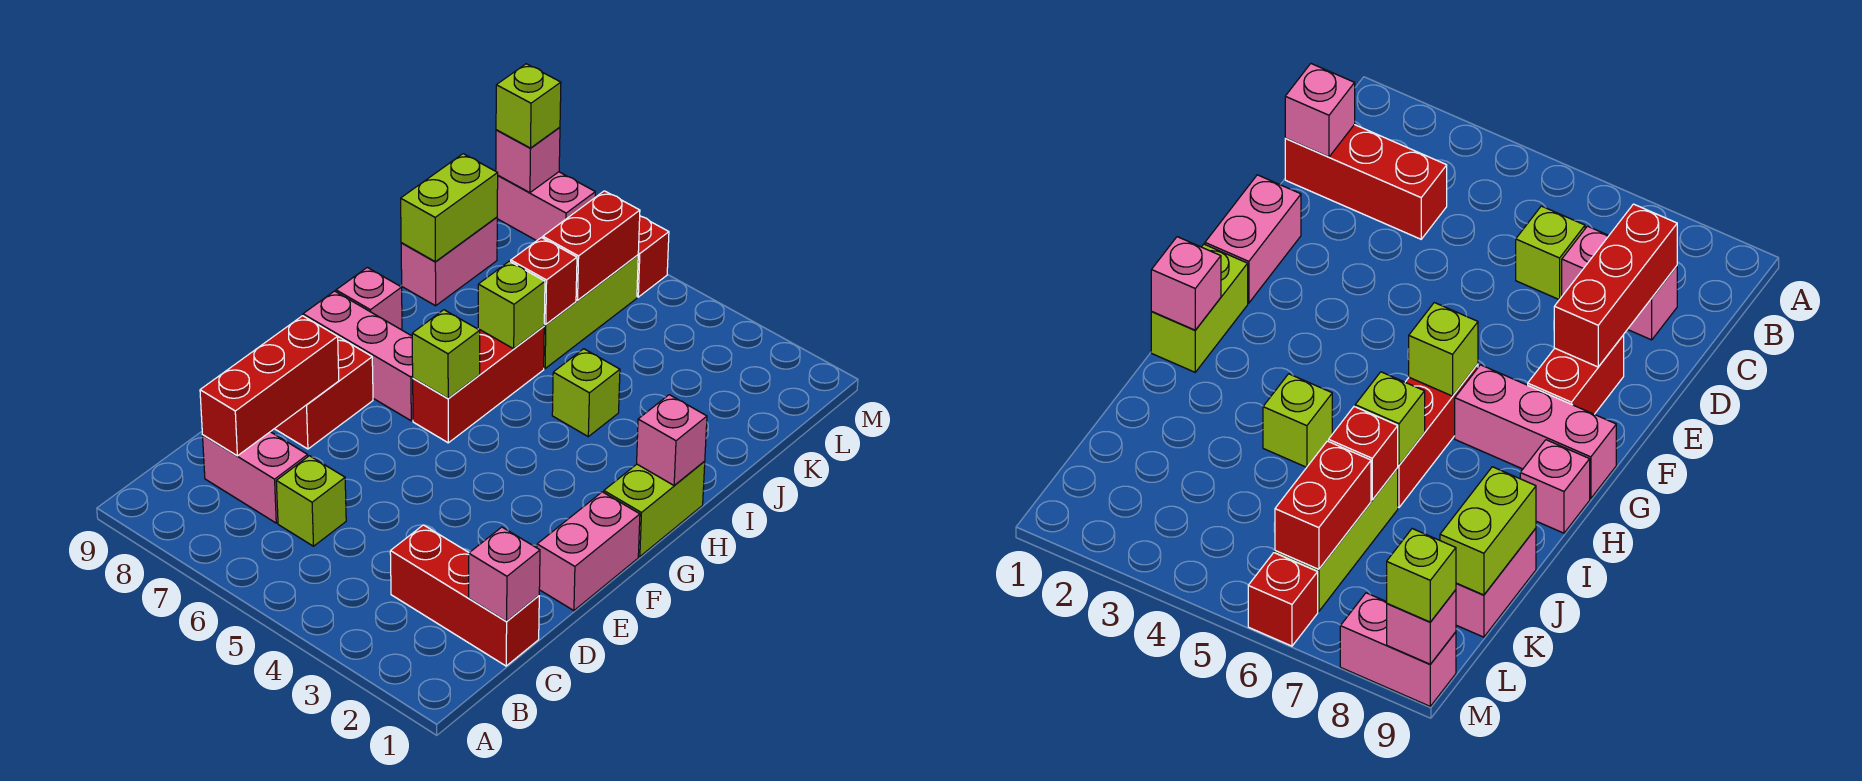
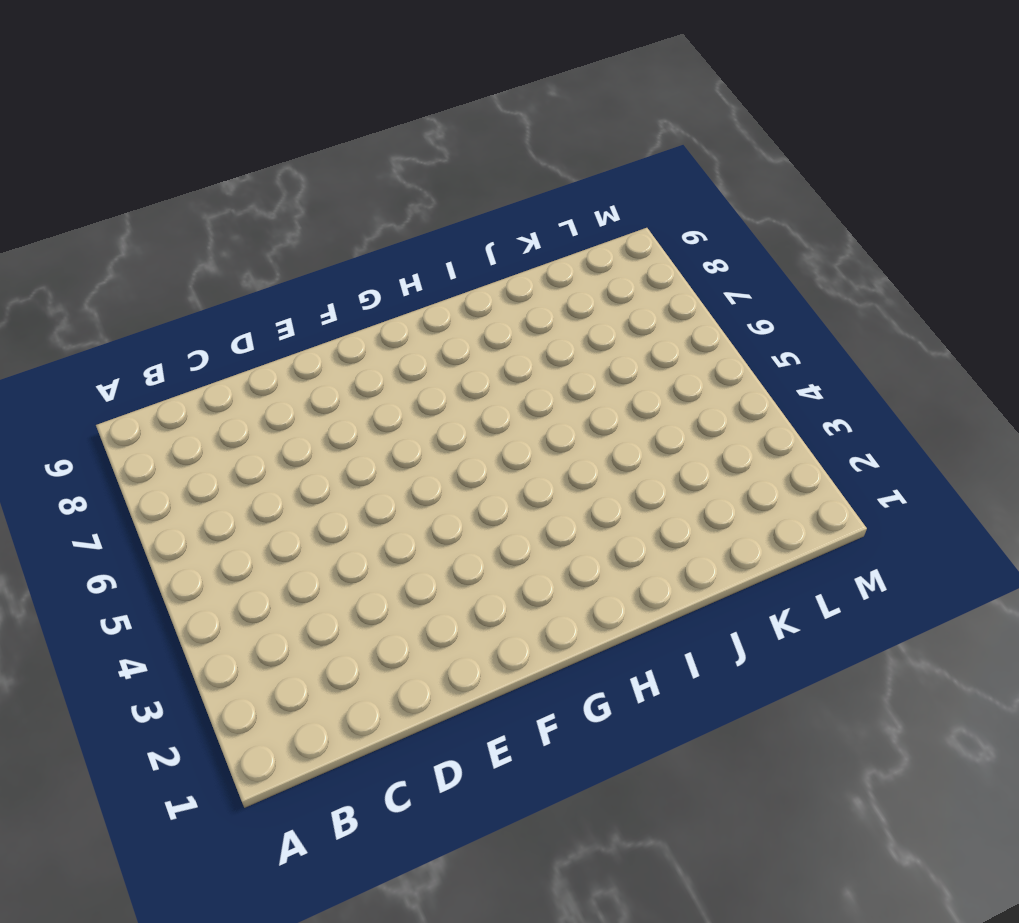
none -> red brick C1:C3 level 1
none -> lime brick C6 level 1
none -> pink brick C7:C8 level 1

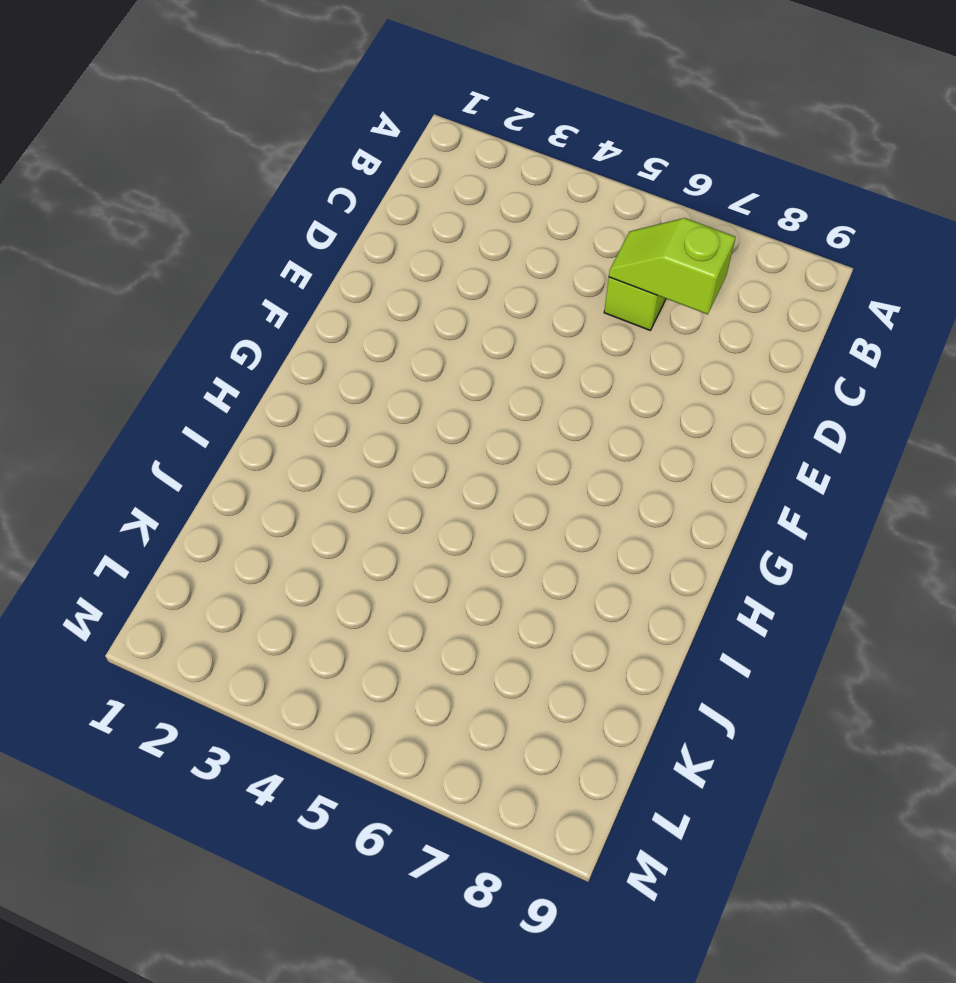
lime slope C6:C7 level 2 top 7 -> none
none -> red brick C1:C3 level 1
none -> pink brick C7:C8 level 1
none -> pink brick E1:F1 level 1

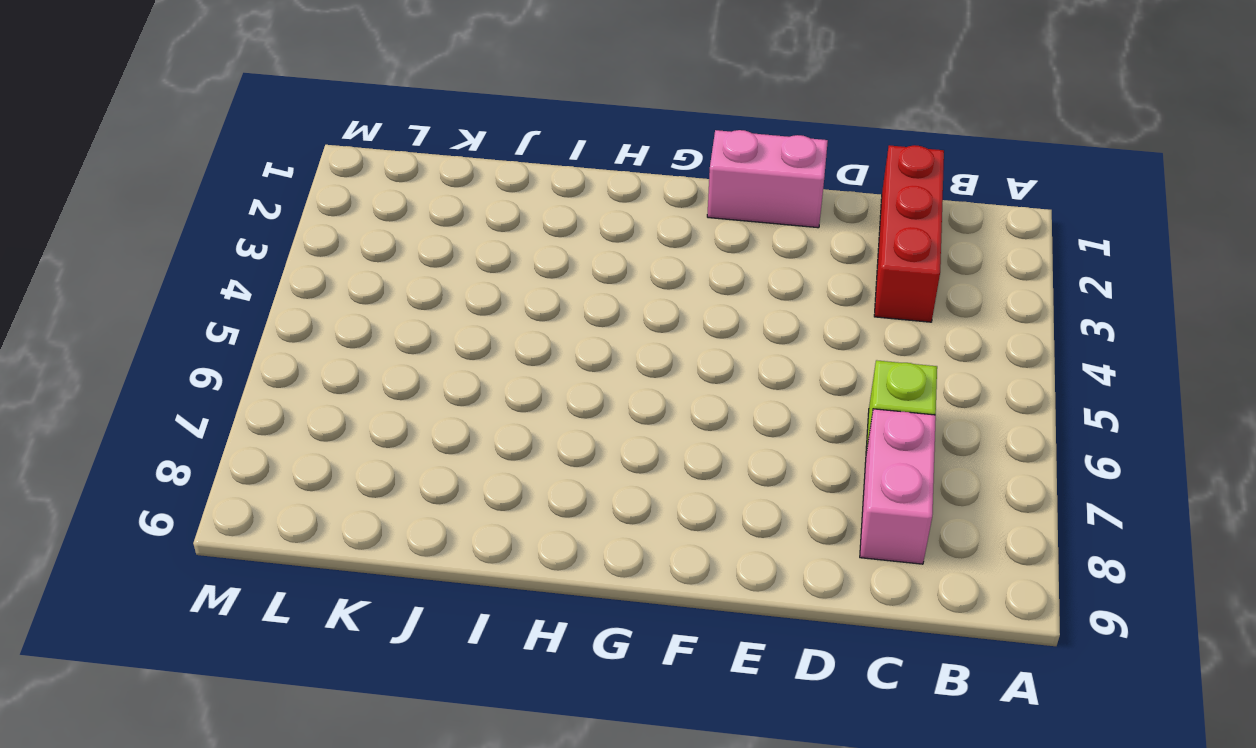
none -> red brick E8:F8 level 1
none -> lime brick G1:H1 level 1
none -> red brick G6:I6 level 1

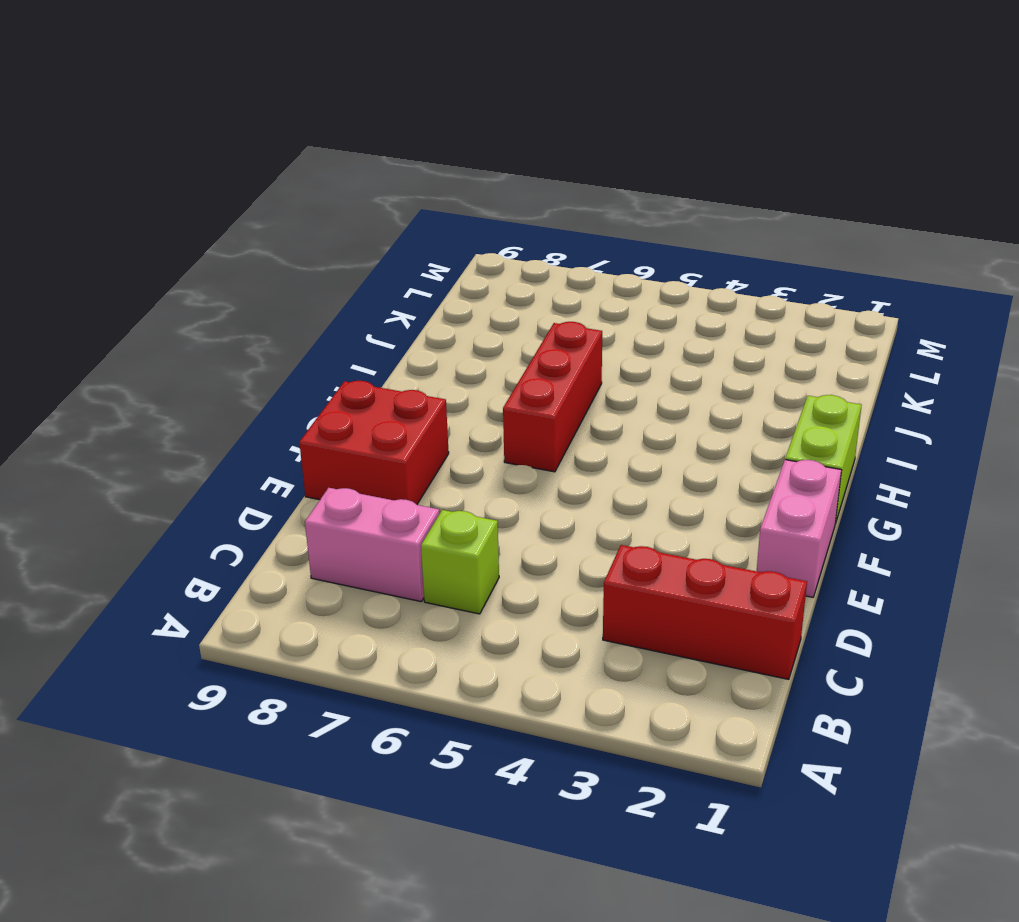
red brick E8:F9 level 1 -> red brick E8:F8 level 1
none -> pink brick G7:G9 level 1
none -> pink brick H9 level 1
none -> lime brick I4 level 1

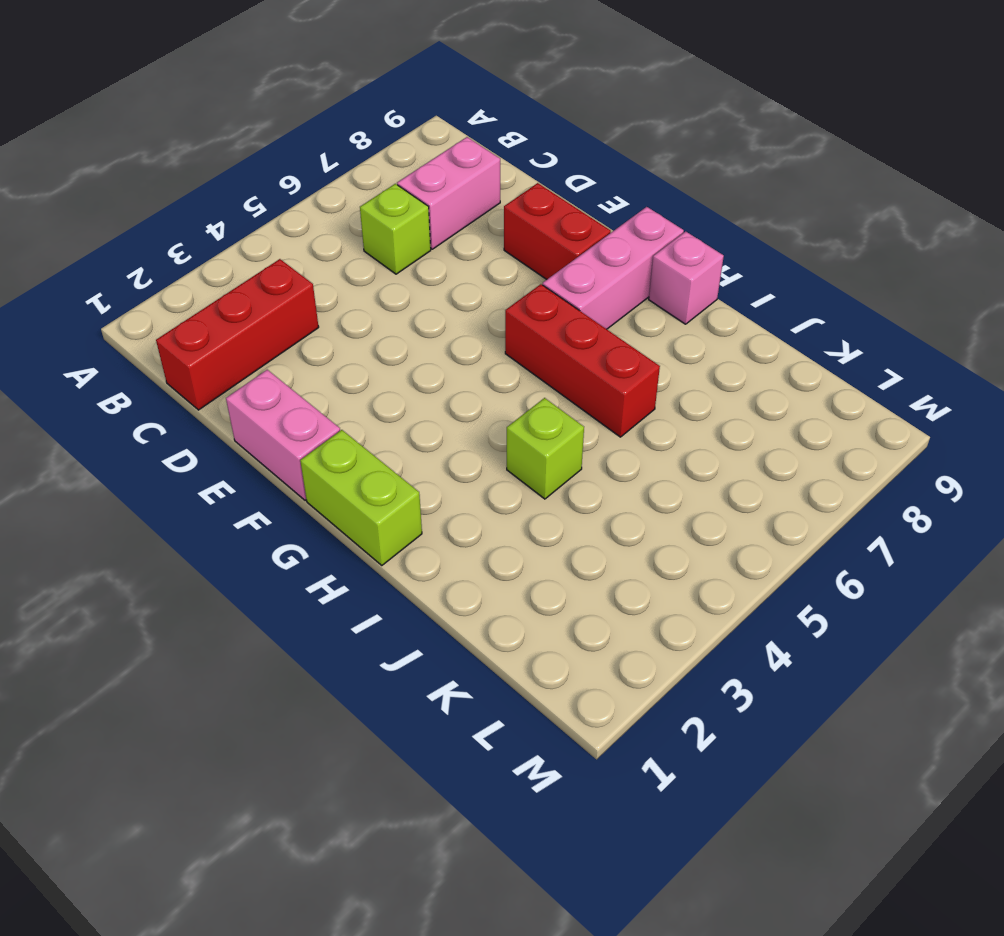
none -> lime brick J6:L6 level 1
none -> pink brick J9:K9 level 1
none -> red brick M6 level 1

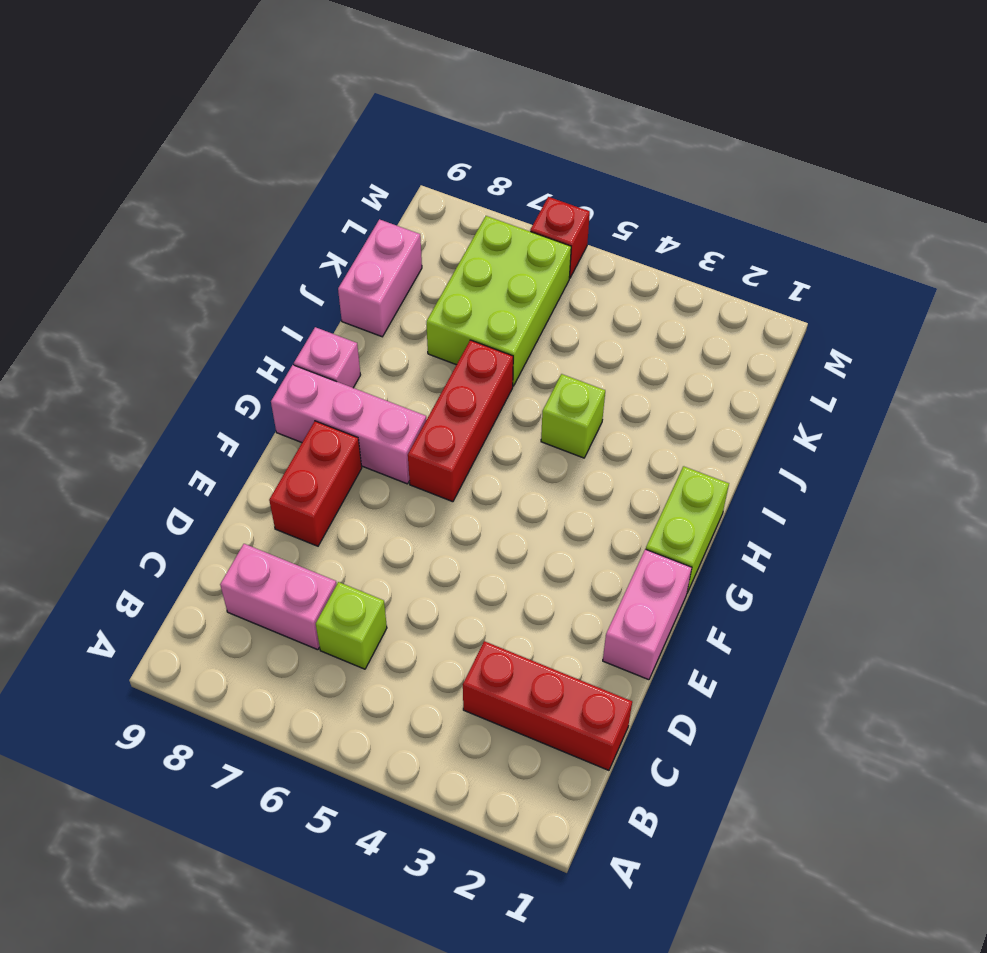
lime brick J6:L7 level 1 -> lime brick J6:L6 level 1
none -> pink brick M8:M9 level 1
none -> pink brick C1 level 2
none -> red brick C8:E8 level 2

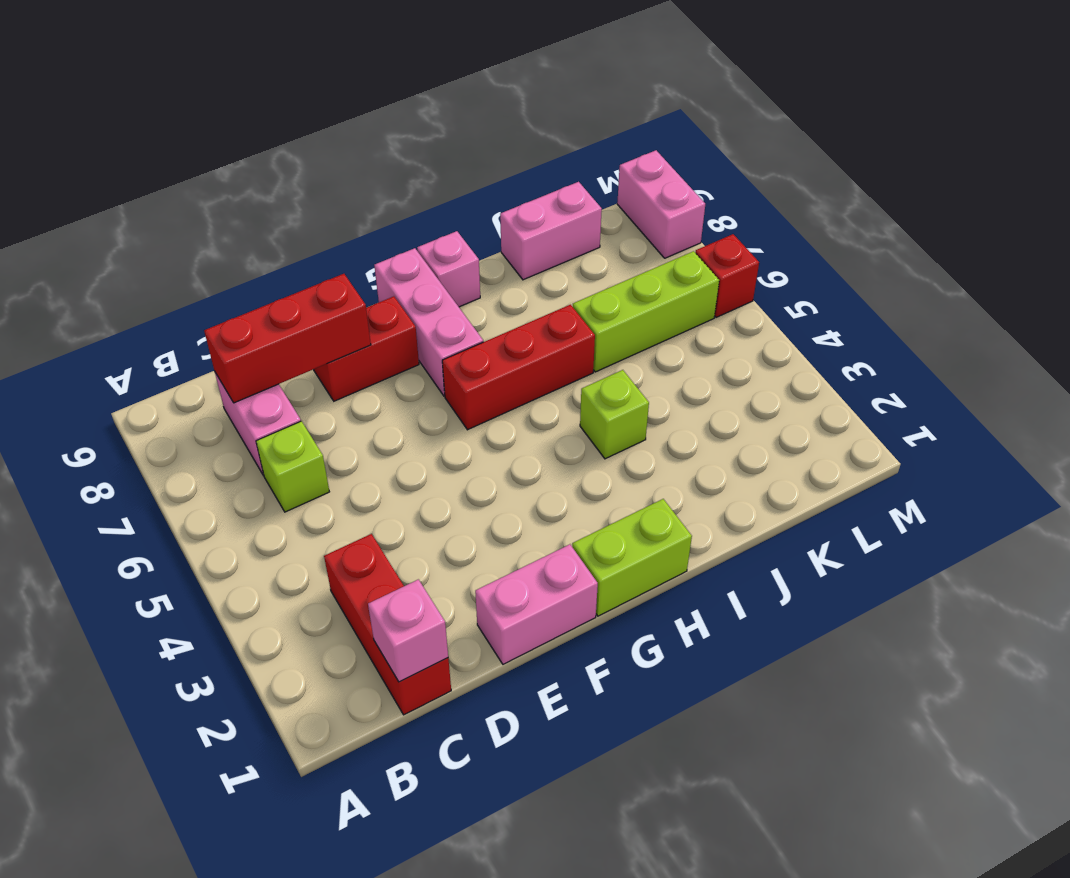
none -> lime brick G6 level 2
none -> pink brick H1 level 2
none -> lime brick I6 level 2

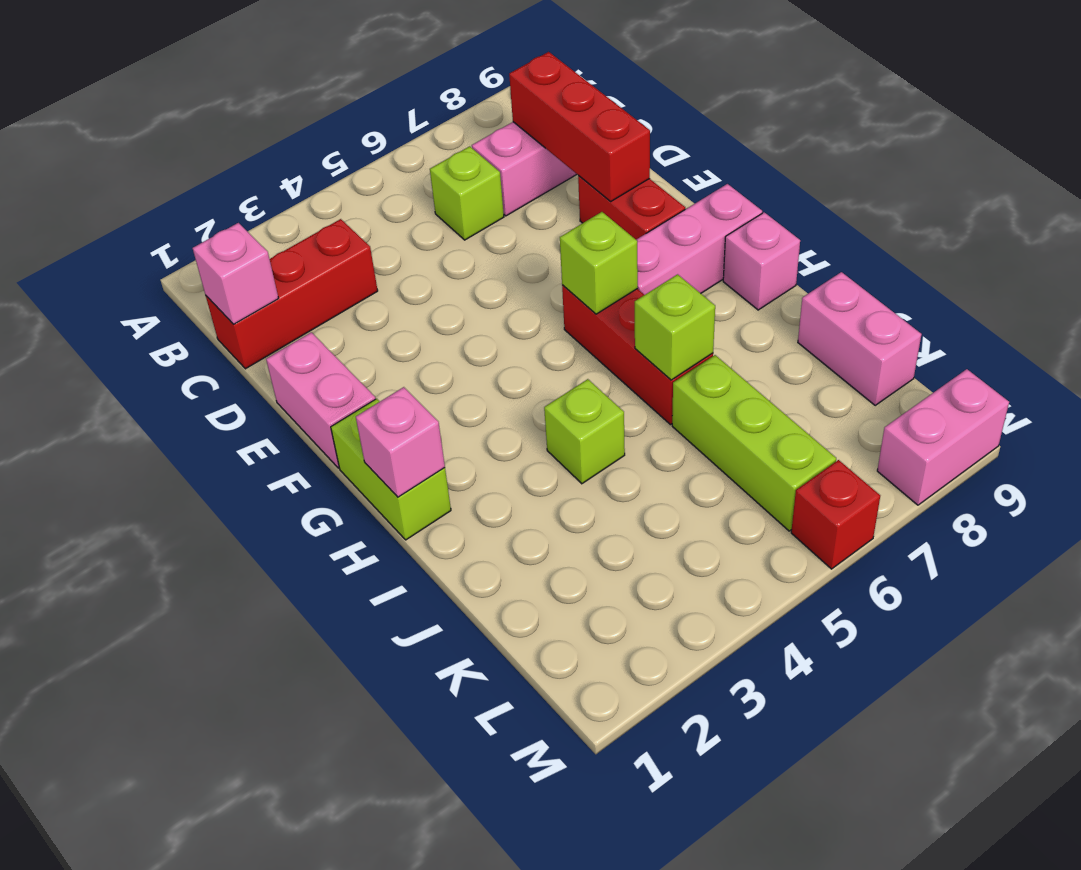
none -> red brick J6 level 2
none -> lime brick J9:K9 level 2
none -> red brick K6:L6 level 2

